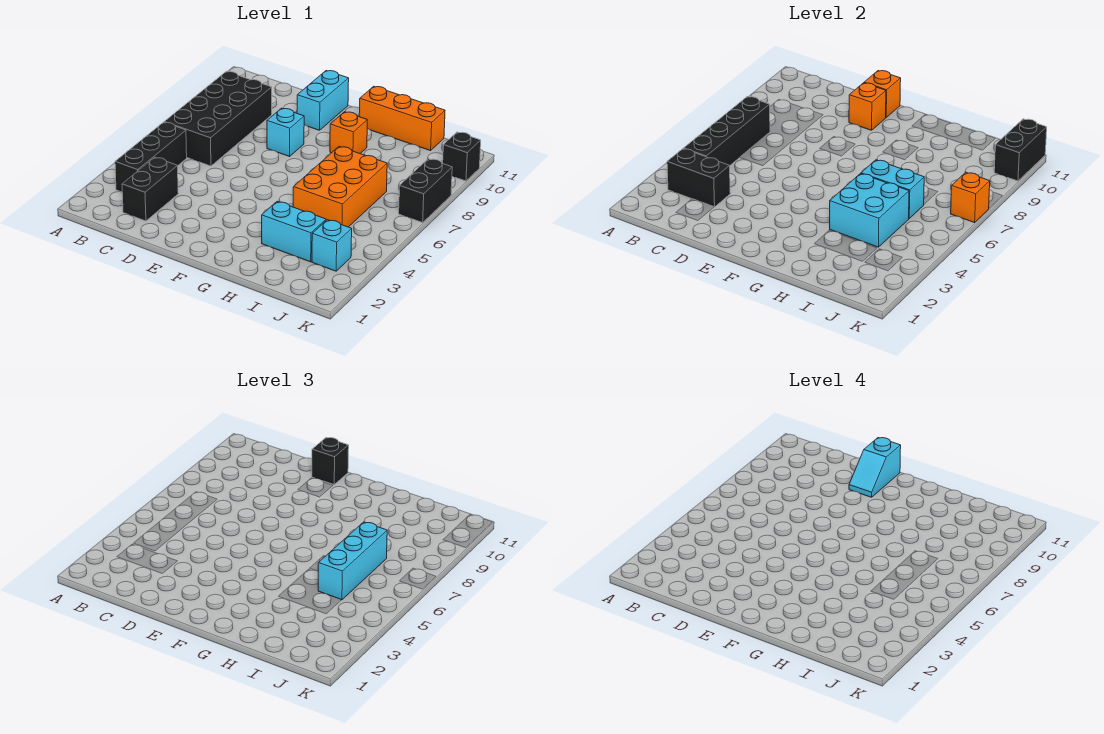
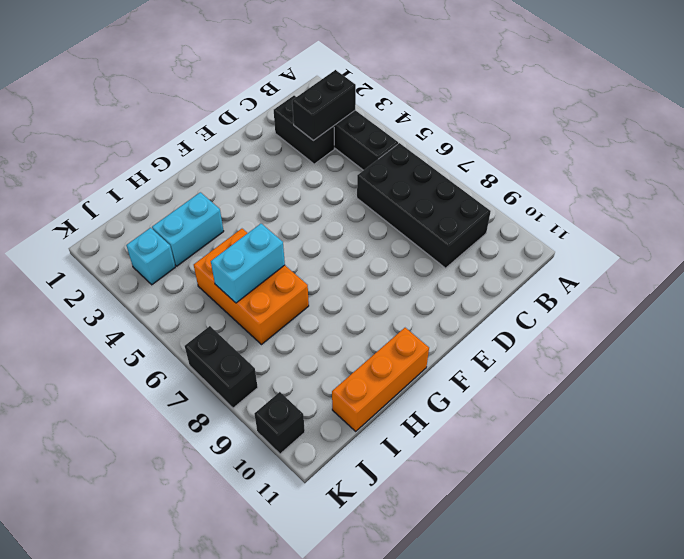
none -> cyan brick E8 level 1
none -> cyan brick E10:E11 level 1
none -> orange brick G9 level 1

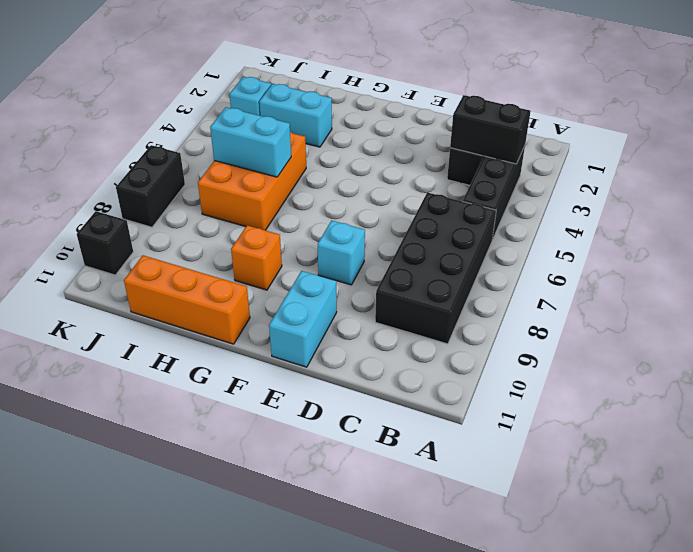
none -> black brick B4:B7 level 2
none -> orange brick E10 level 2
none -> orange brick E11 level 2

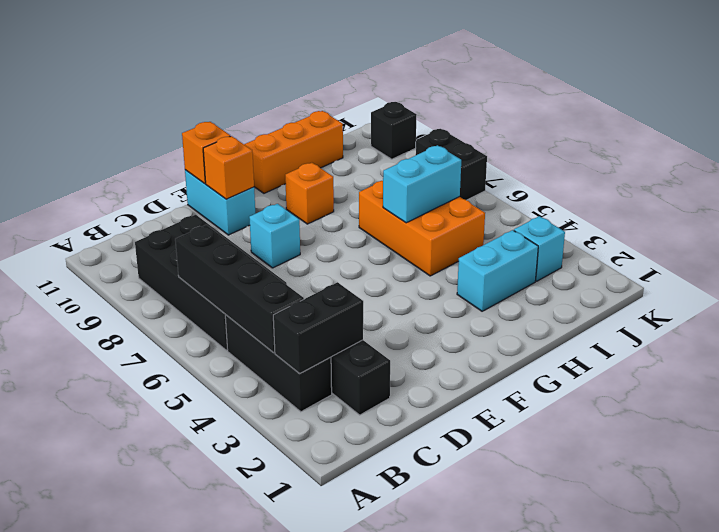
none -> cyan brick H4:I5 level 2
none -> orange brick K7 level 2
none -> black brick K10:K11 level 2

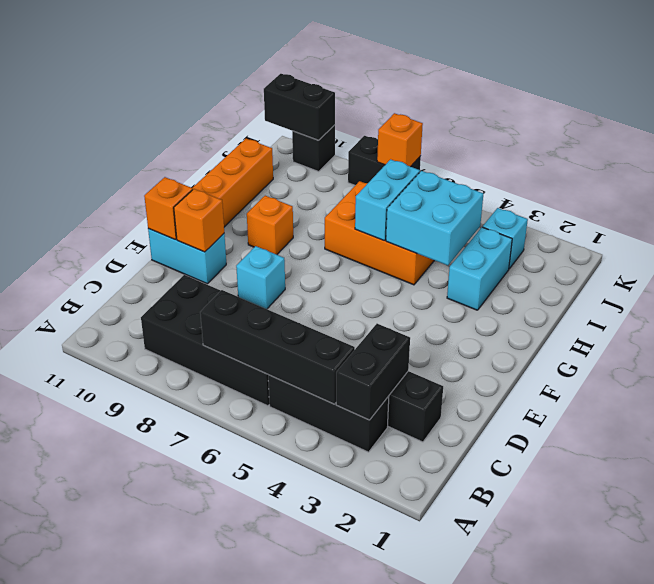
none -> black brick E11 level 3
none -> cyan brick I5:I7 level 3
none -> cyan slope E10:E11 level 4 top 11

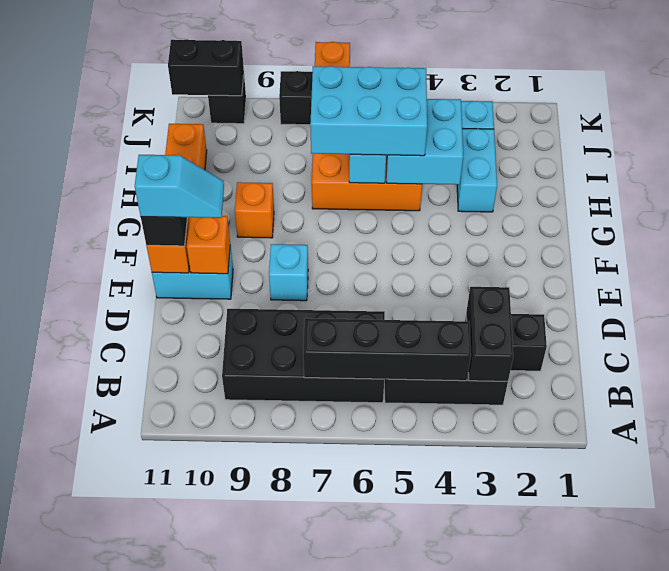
cyan brick H5:I7 level 3 -> cyan brick I5:I7 level 3

